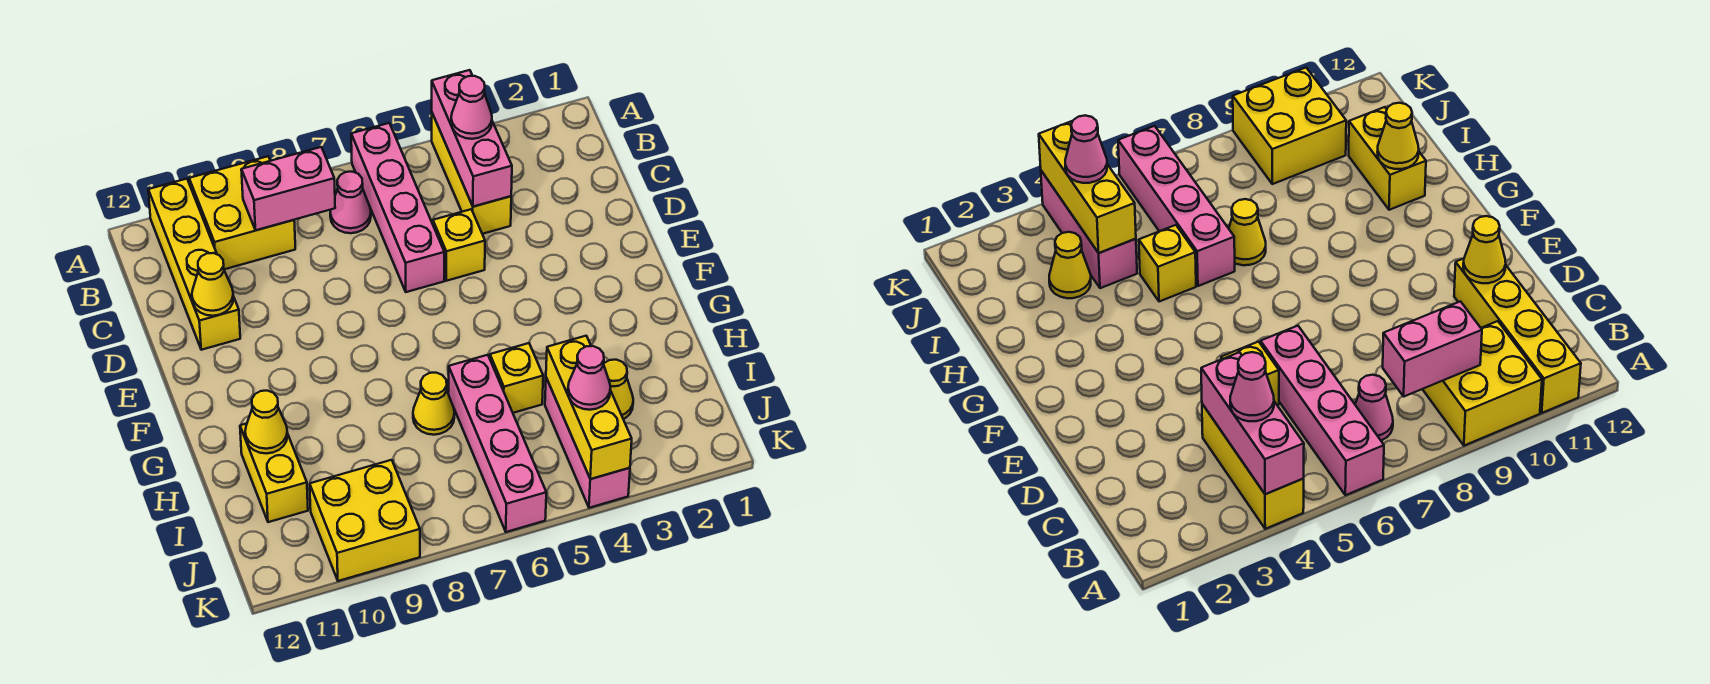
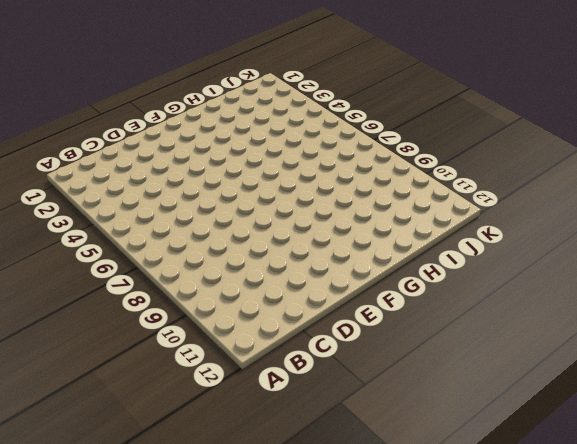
none -> yellow brick A4:C4 level 1
none -> pink brick A6:D6 level 1
none -> yellow brick A9:B10 level 1

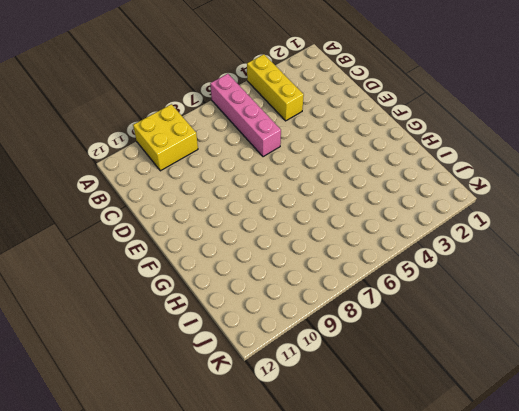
none -> yellow brick A11:D11 level 1
none -> pink cone B7 level 1
none -> yellow brick D5 level 1

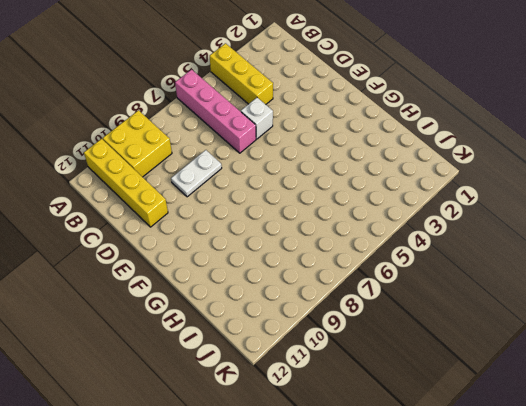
white brick D5 level 1 -> yellow brick D5 level 1
white plate D8:D9 level 1 -> none
none -> pink cone B7 level 1
none -> yellow brick H5 level 1
none -> pink brick H6:K6 level 1

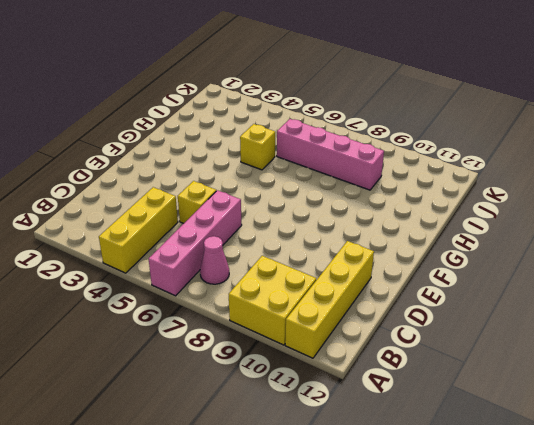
pink brick I6:I9 level 1 -> pink brick H6:K6 level 1
none -> yellow cone H7 level 1
none -> yellow brick H11:I11 level 1
none -> yellow cone I3 level 1

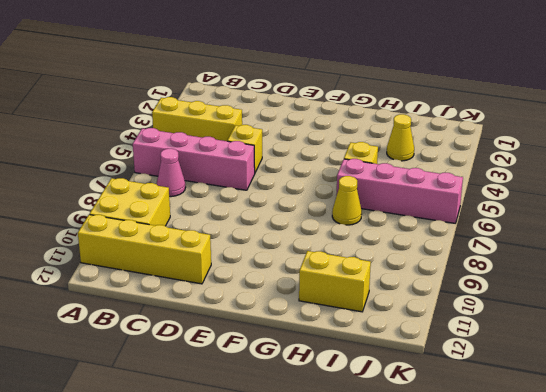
none -> pink brick I4:K4 level 1
none -> yellow brick J9:K10 level 1
none -> pink brick A4:C4 level 2

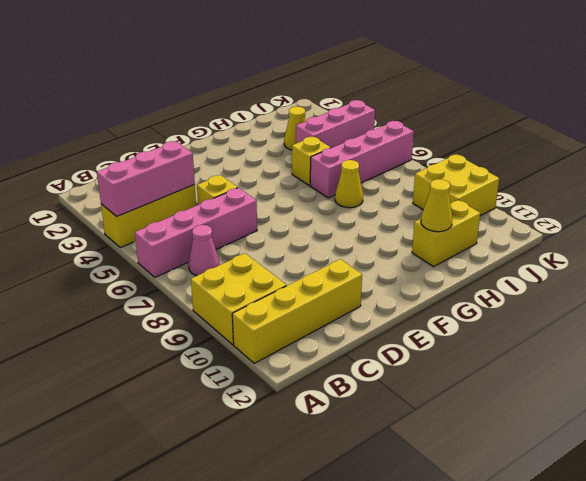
none -> pink brick B8:B9 level 2
none -> yellow cone D11 level 2
none -> yellow brick I4:K4 level 2

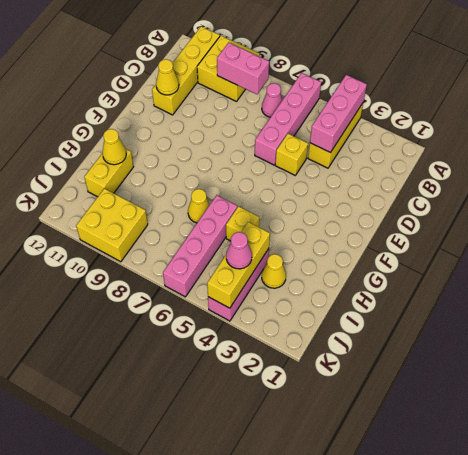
none -> pink cone B4 level 3

